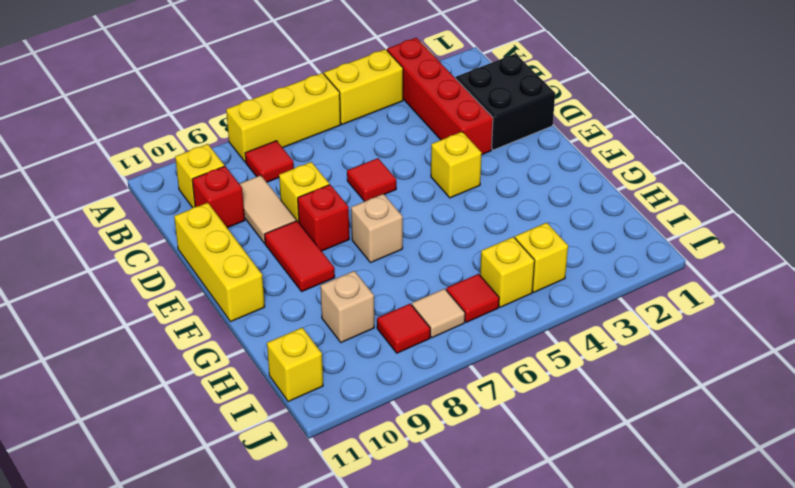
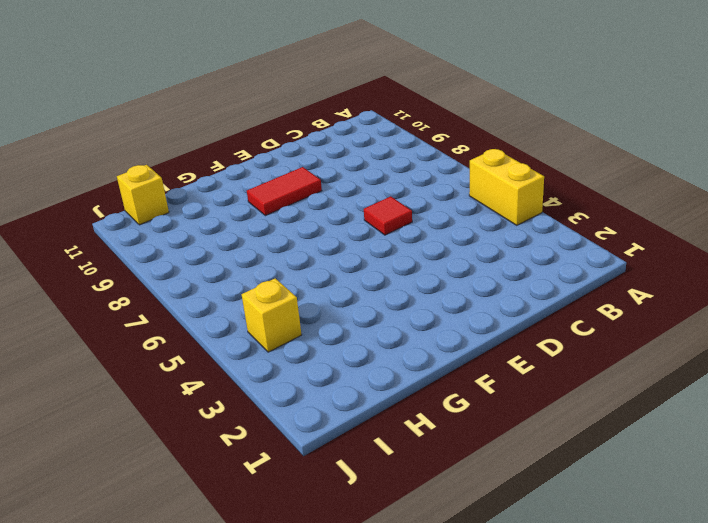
none -> red brick A3:D3 level 1
none -> yellow brick A6:A8 level 1
none -> red tile B8 level 1

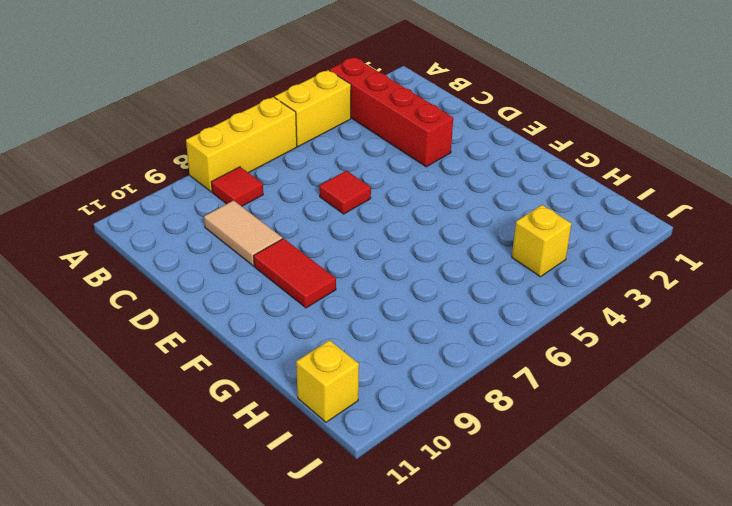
none -> yellow brick B10 level 1
none -> black brick C1:D2 level 1
none -> red brick C10 level 1

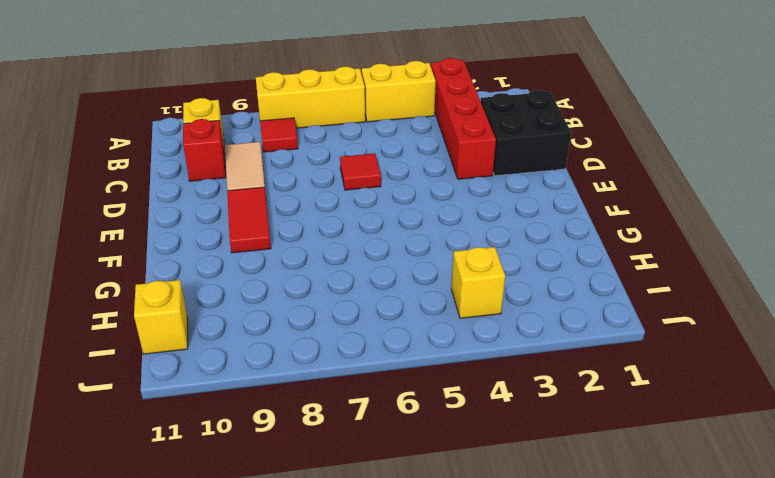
none -> yellow brick D8 level 1
none -> yellow brick D11:F11 level 1
none -> yellow brick E4 level 1

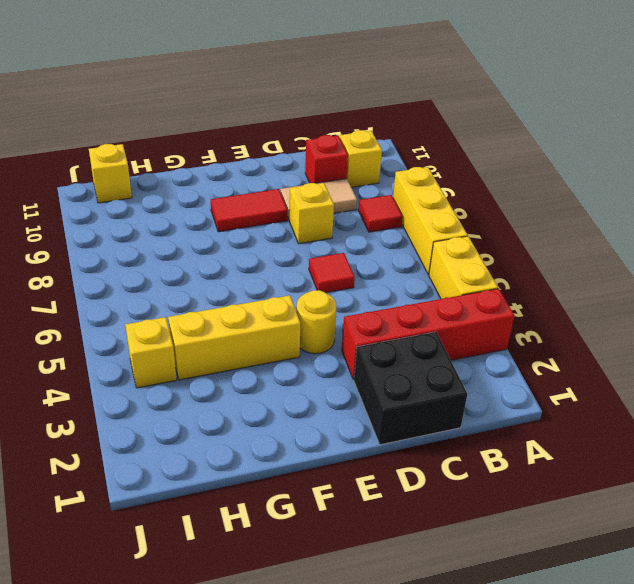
yellow round brick E4 level 1 -> yellow brick E4 level 1
yellow brick F4:H4 level 1 -> yellow brick D11:F11 level 1
none -> red brick E8 level 1
none -> tan brick F7 level 1
none -> tan brick H9 level 1

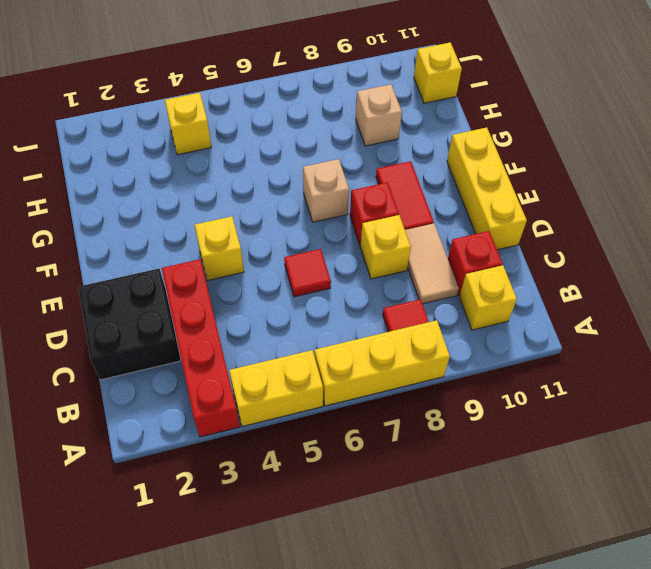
none -> yellow brick I5 level 1
none -> red tile I6 level 1
none -> tan tile I7 level 1

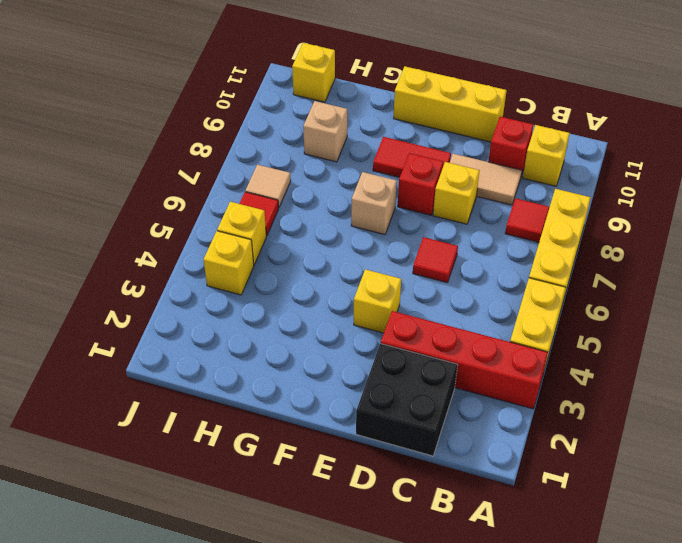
none -> red tile I8 level 1

